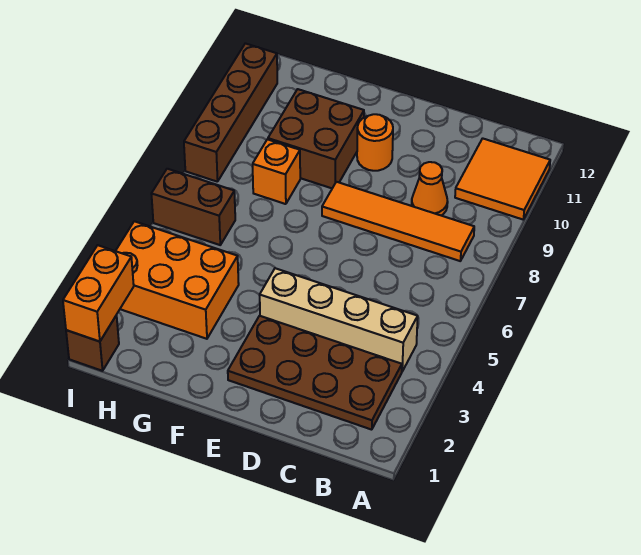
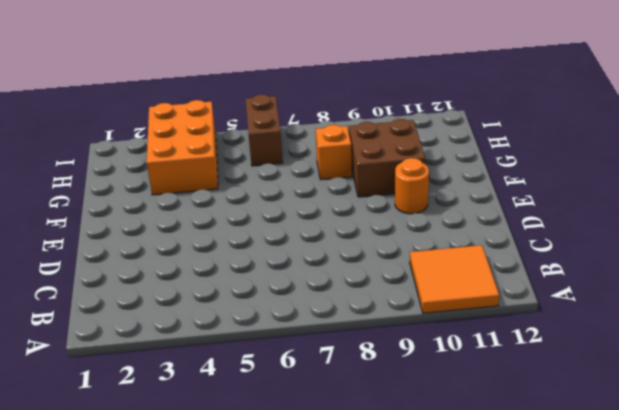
none -> brown plate B2:E3 level 1
none -> tan brick B4:E4 level 1
none -> orange tile B8:E8 level 1

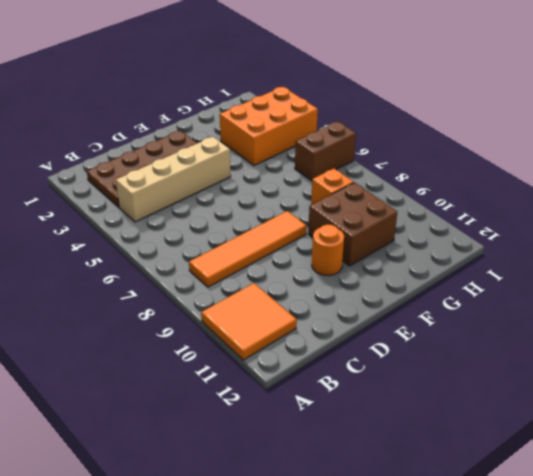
none -> orange cone C9 level 1
none -> brown brick I1 level 1
none -> brown brick I8:I11 level 1

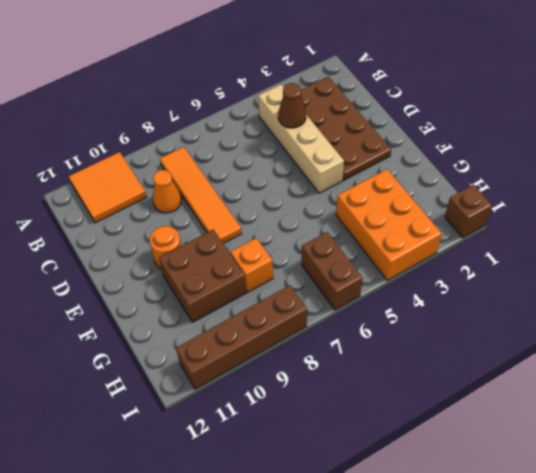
brown cone C4 level 2 -> none
none -> orange brick I1:I2 level 2

